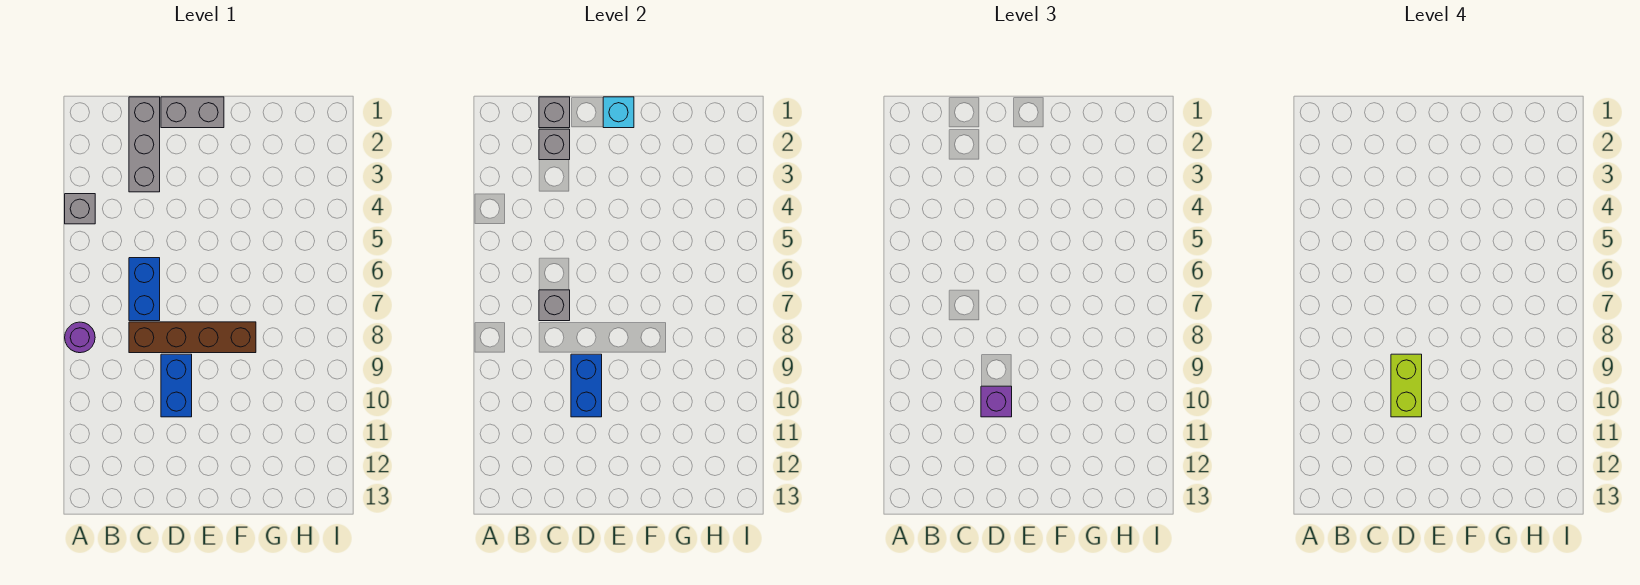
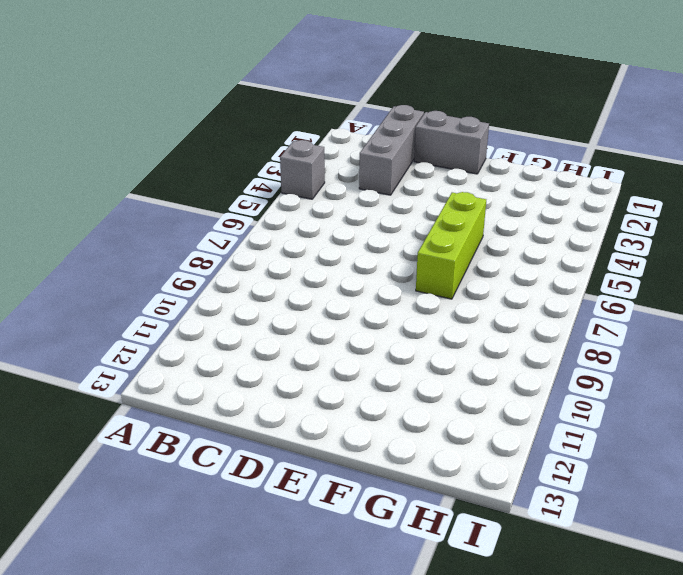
lime brick F5:F7 level 1 -> none
none -> purple round brick A8 level 1
none -> blue brick C6:C7 level 1
none -> brown brick C8:F8 level 1

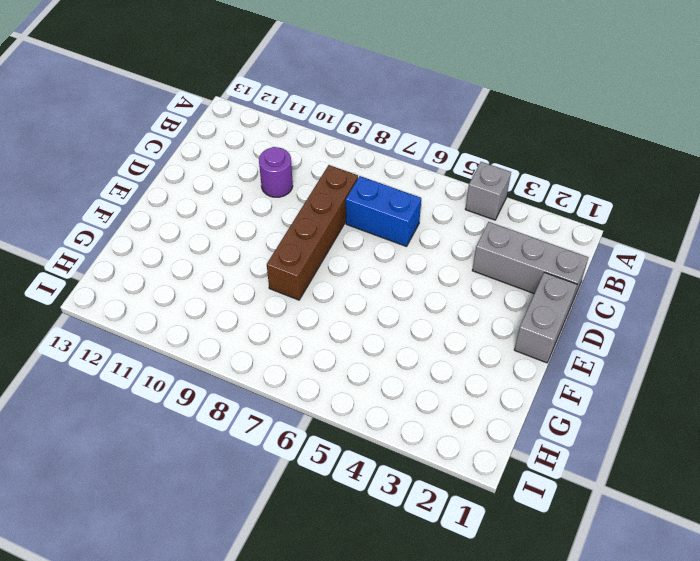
purple round brick C10 level 1 -> purple round brick A8 level 1
none -> blue brick D9:D10 level 1
none -> grey brick C1 level 2
none -> grey brick C2 level 2

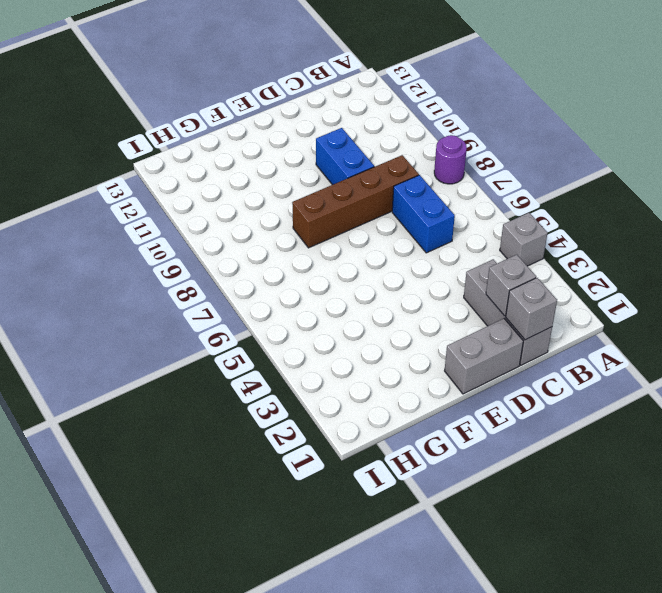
none -> grey brick C7 level 2
none -> blue brick D9:D10 level 2
none -> cyan brick E1 level 2

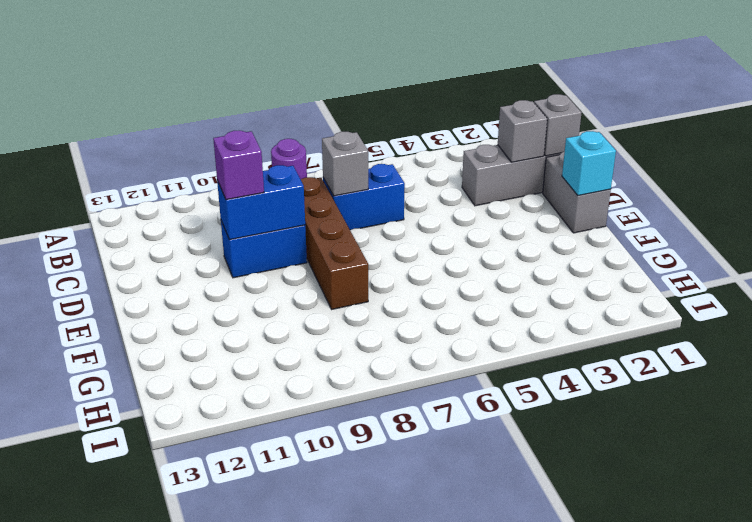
none -> grey brick A4 level 1
none -> lime brick D9:D10 level 4

